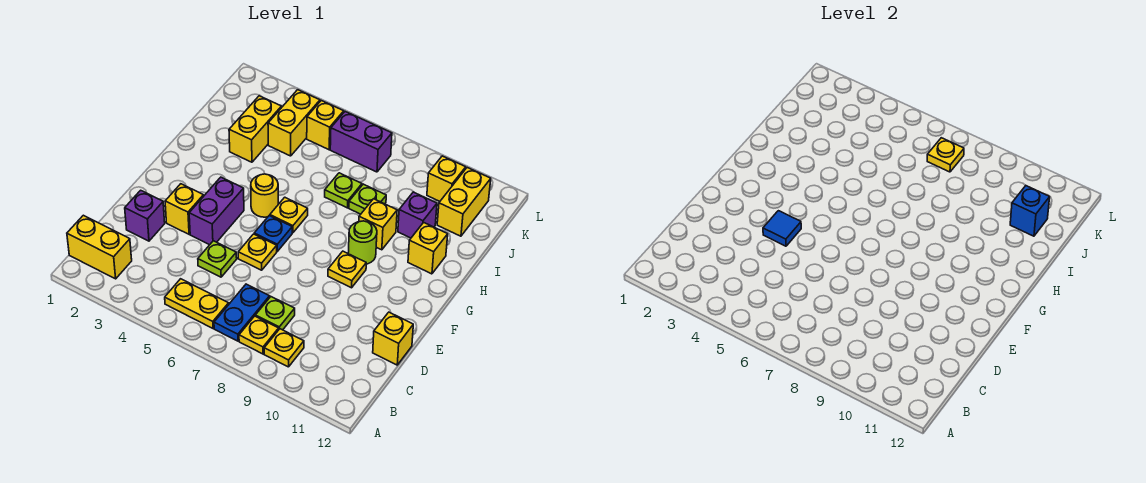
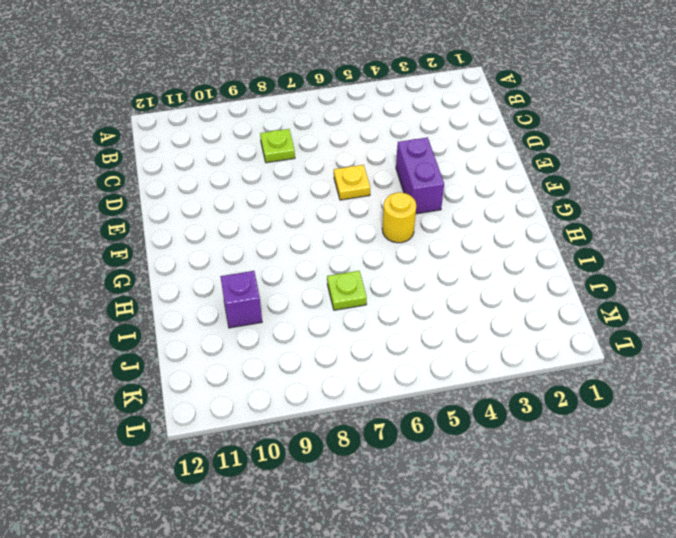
none -> yellow brick B1:B2 level 1
none -> yellow plate B5:B6 level 1
none -> blue plate B7:C7 level 1
none -> yellow plate B8 level 1

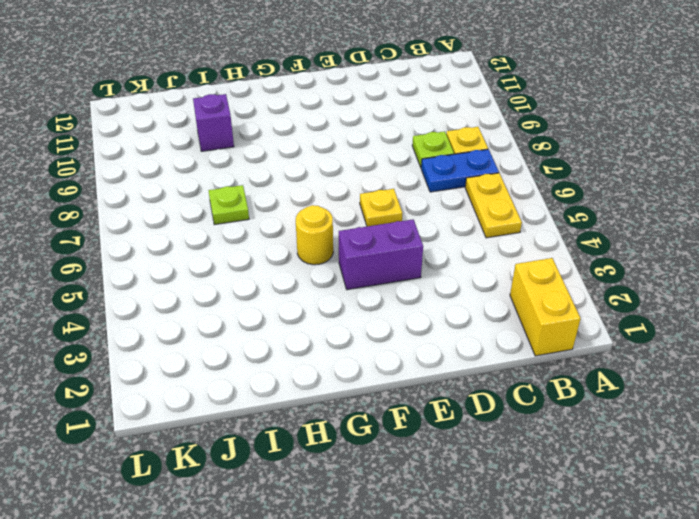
none -> yellow plate B9 level 1
none -> purple brick D2 level 1
none -> lime plate D5 level 1
none -> yellow brick D12 level 1

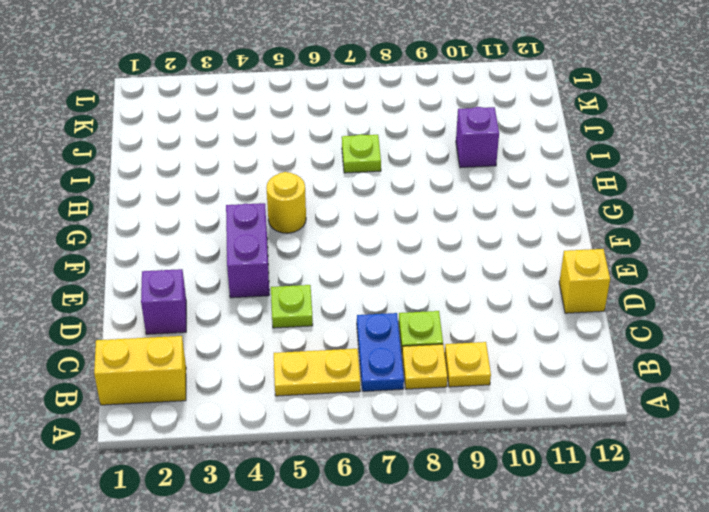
none -> yellow brick E3 level 1
none -> yellow plate E6 level 1
none -> blue plate F6 level 1
none -> yellow plate F9 level 1

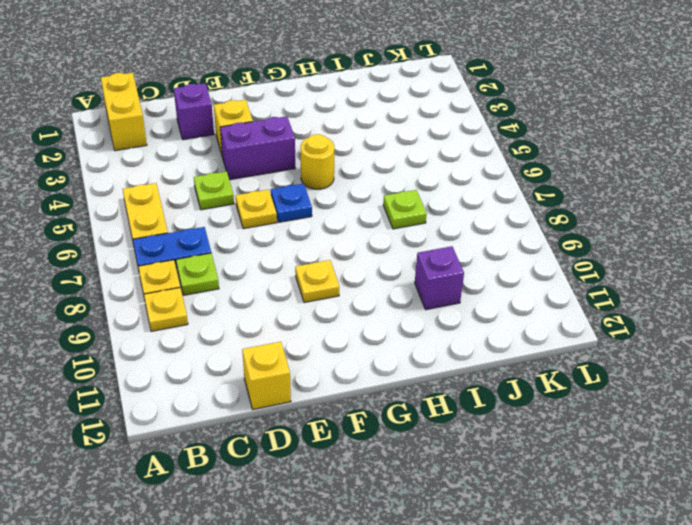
none -> yellow plate G6 level 1
none -> lime round brick G9 level 1
none -> yellow brick H9 level 1
none -> yellow brick H11 level 1

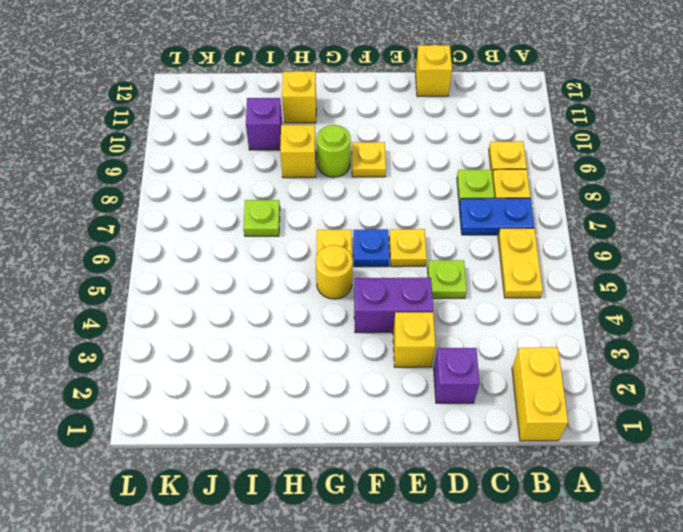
none -> yellow brick I3:J3 level 1
none -> lime plate I8 level 1
none -> yellow brick J4:K4 level 1
none -> yellow brick J11:K11 level 1

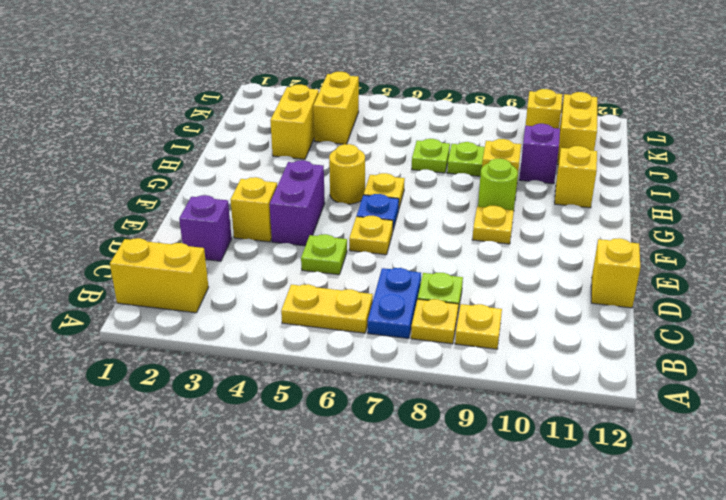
none -> yellow brick K5 level 1
none -> purple brick K6:K7 level 1
none -> blue tile E4 level 2
none -> blue brick J11 level 2

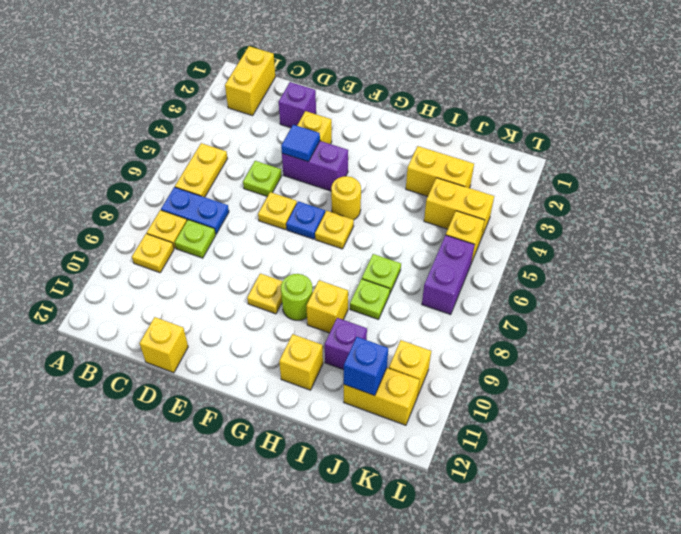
none -> yellow plate K7 level 2

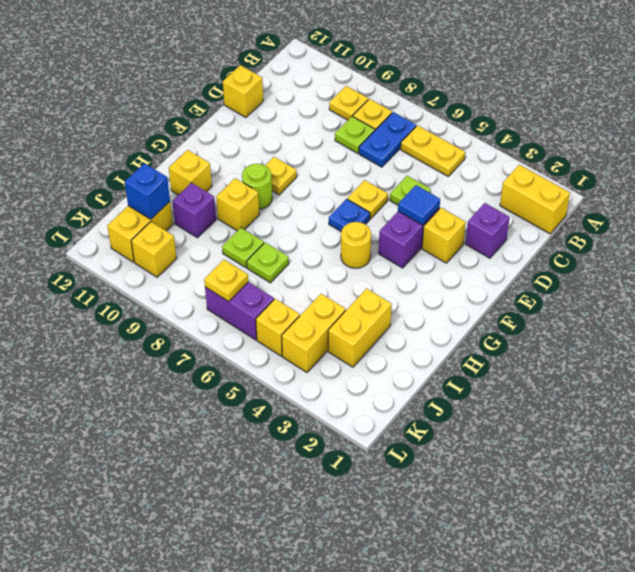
none -> yellow plate G6 level 1

